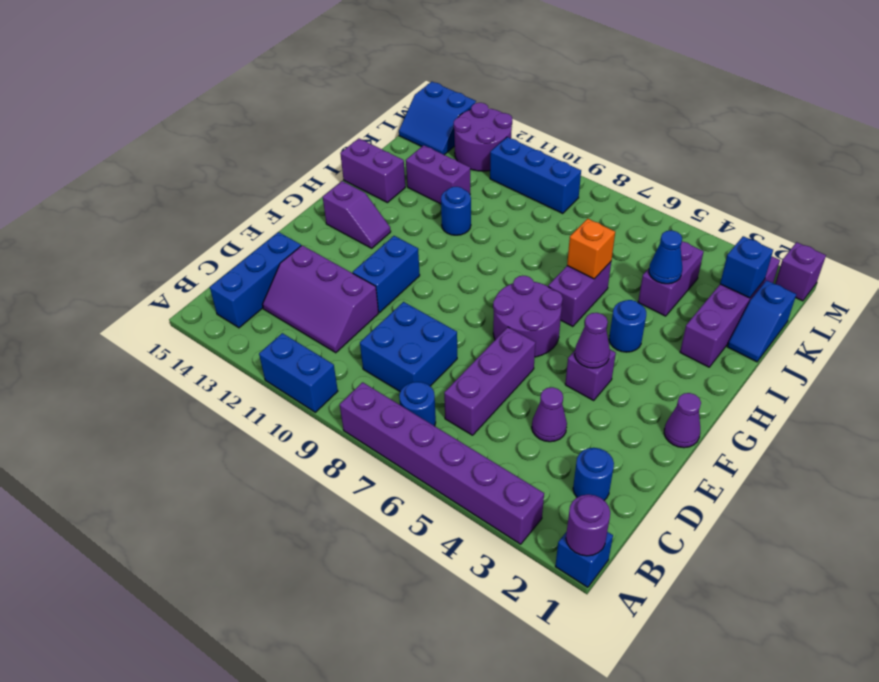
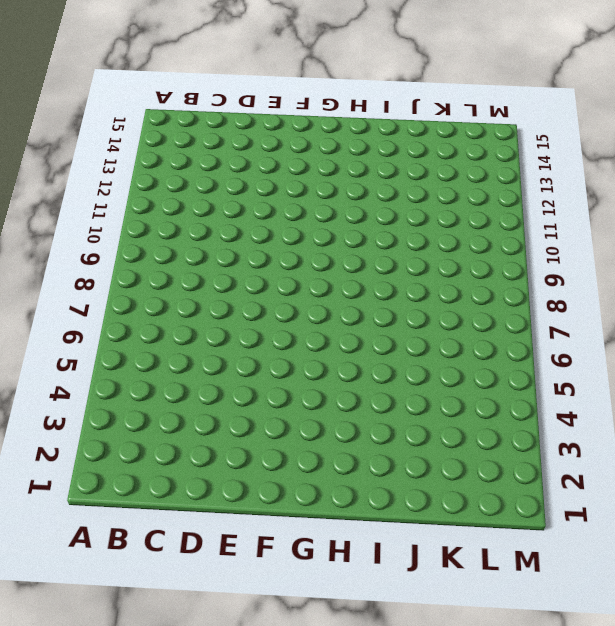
none -> blue brick A1 level 1
none -> purple brick A3:A8 level 1
none -> blue brick A10:A11 level 1
none -> blue round brick B7 level 1

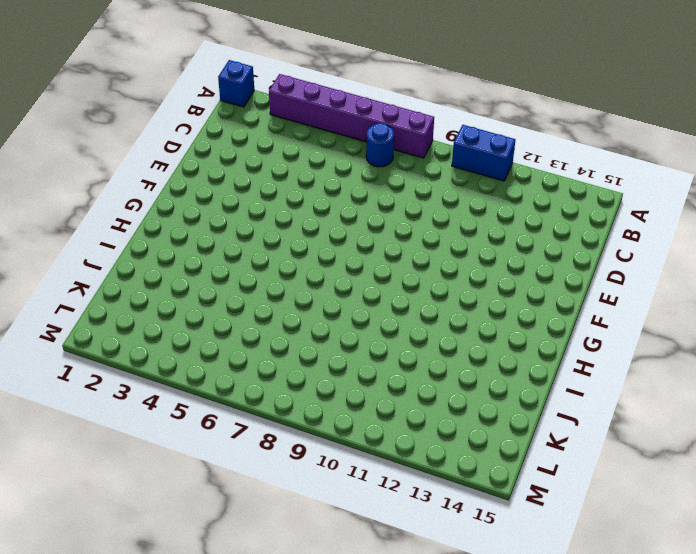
none -> blue brick B14:D14 level 1
none -> blue round brick C2 level 1
none -> purple brick C6:E6 level 1
none -> blue brick C8:D9 level 1

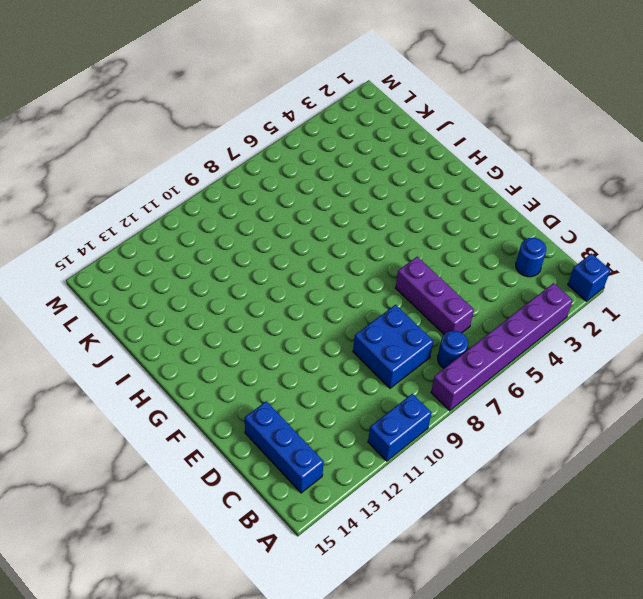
none -> purple slope C11:D13 level 1 top D
none -> purple cone D4 level 1
none -> blue brick E11:F11 level 1
none -> purple cone F1 level 1

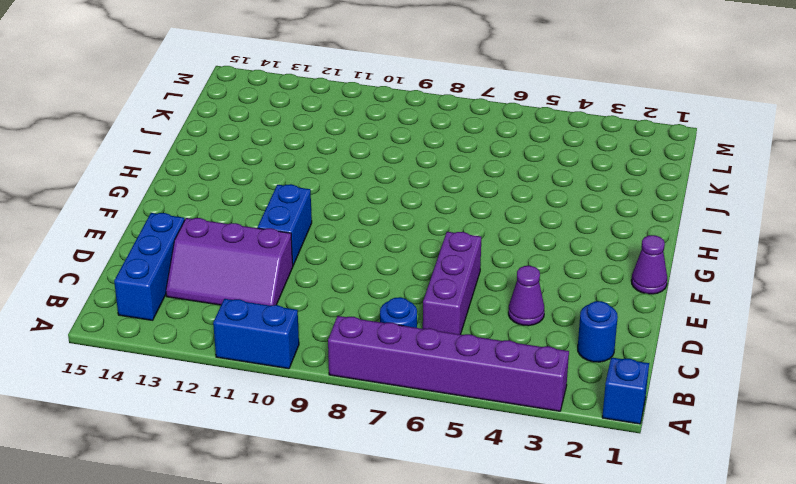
none -> blue brick C8:D9 level 1
none -> purple brick F4 level 1
none -> purple round brick F6:G7 level 1
none -> purple slope G13:G14 level 1 top 14

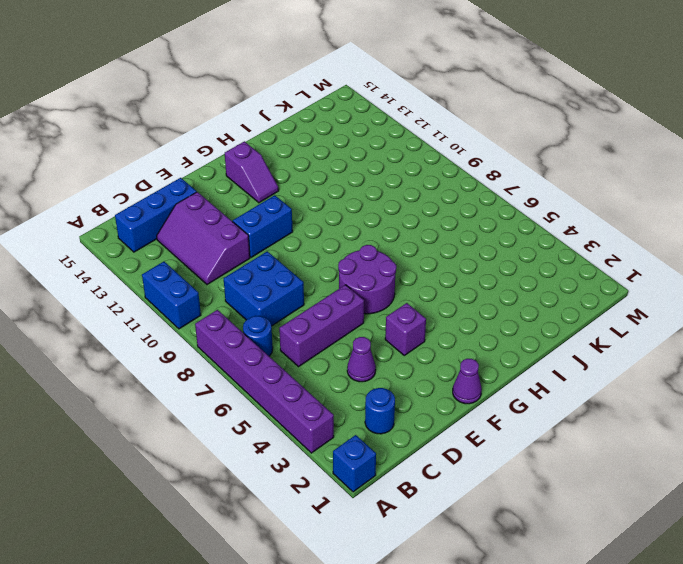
none -> blue round brick H4 level 1
none -> purple brick H6:I6 level 1
none -> purple brick I2:L2 level 1
none -> blue round brick I11 level 1

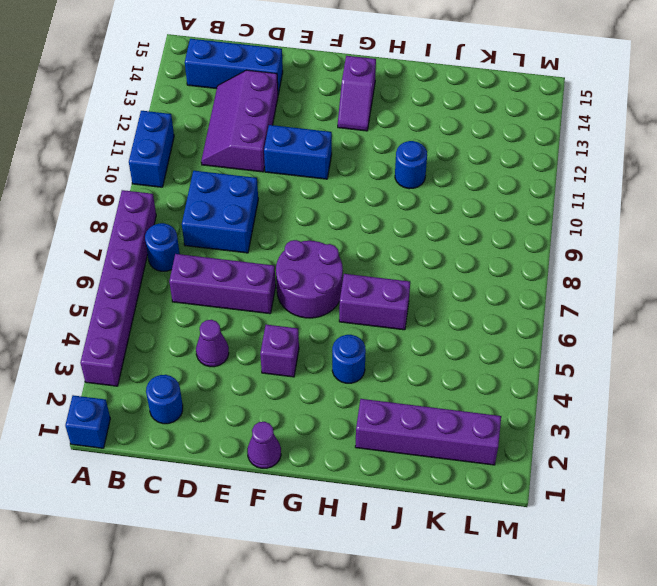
none -> purple brick I14:I15 level 1
none -> blue slope J1:K1 level 1 top K
none -> purple brick J4:K4 level 1
none -> purple brick J12:J13 level 1

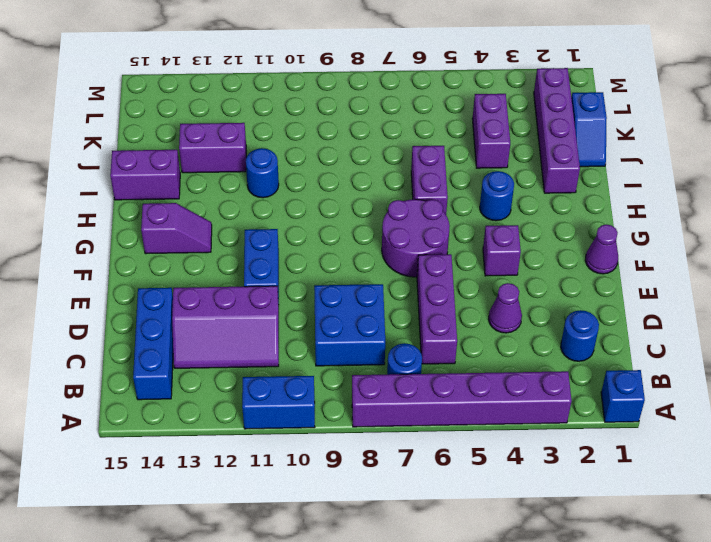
none -> blue brick L9:L11 level 1
none -> purple round brick L12:M13 level 1
none -> blue slope L14:M15 level 1 top M
none -> purple brick M1 level 1

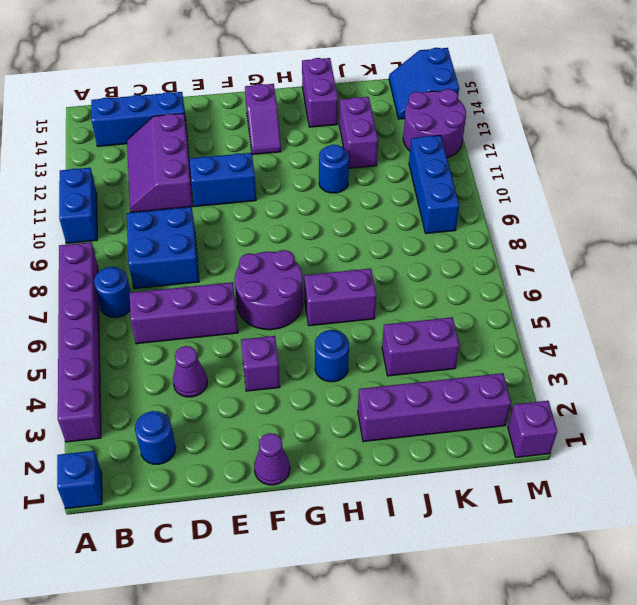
none -> blue slope J1:K1 level 1 top K
none -> purple round brick A1 level 2
none -> purple cone F4 level 2
none -> orange brick I6 level 2

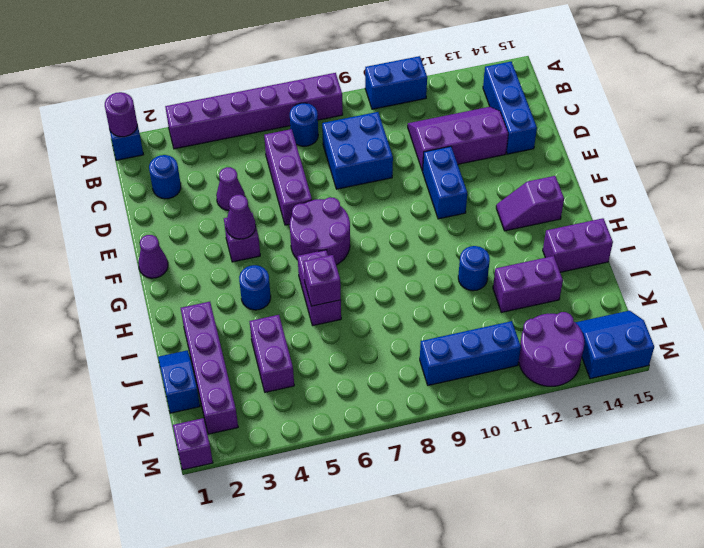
purple brick I6 level 2 -> orange brick I6 level 2
none -> blue cone J4 level 2
none -> blue brick K2 level 2

